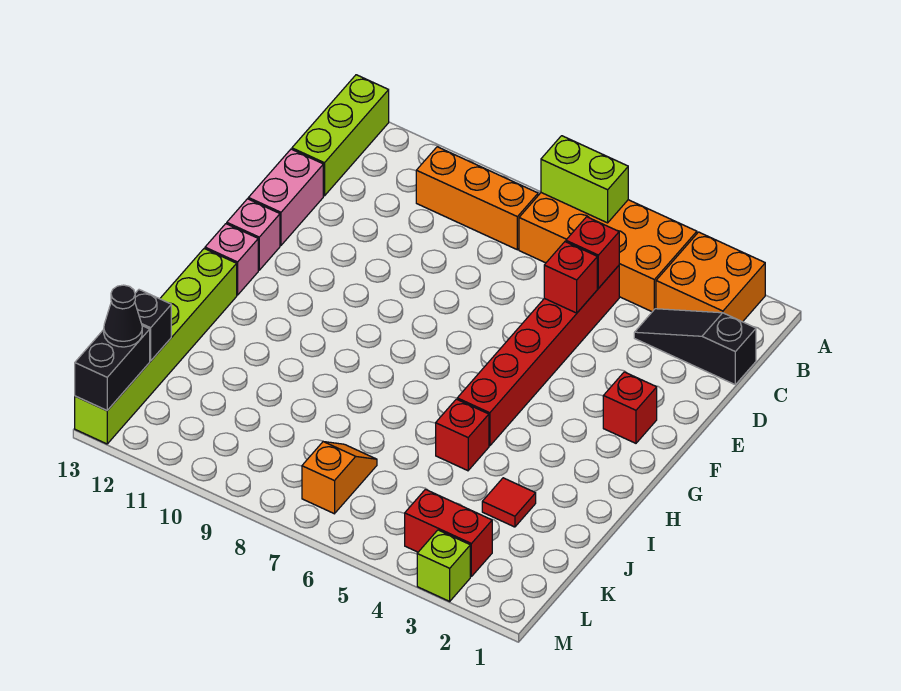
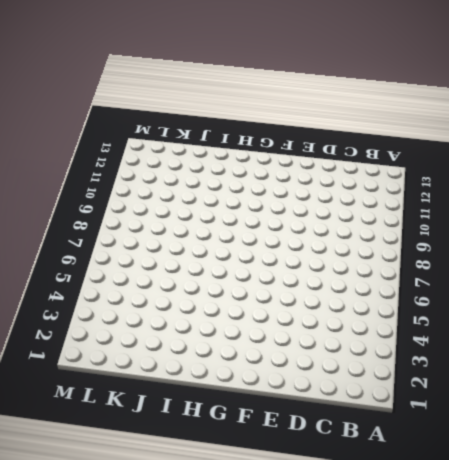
none -> orange brick A2:B3 level 1
none -> orange brick A4:B7 level 1
none -> lime brick A13:C13 level 1

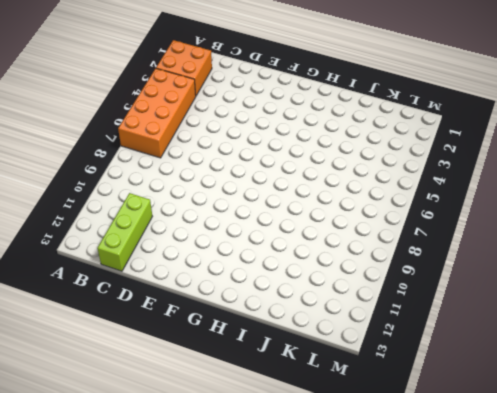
lime brick C11:C13 level 1 -> lime brick A13:C13 level 1
none -> orange brick B8:B10 level 1
none -> black slope C1:C3 level 1 top 1
none -> red brick C5:H5 level 1

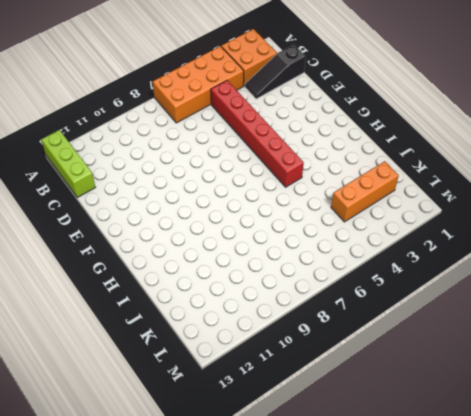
orange brick K2:K4 level 1 -> orange brick B8:B10 level 1
none -> pink brick D13:E13 level 1
none -> red brick F2 level 1
none -> pink brick F13 level 1

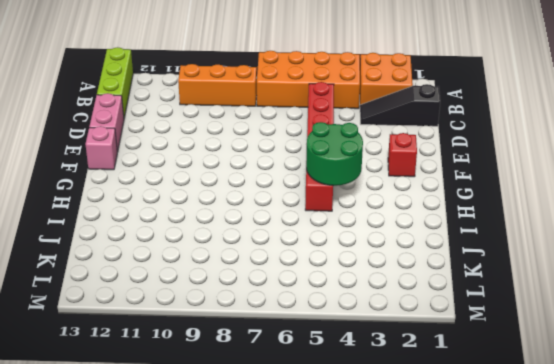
green round brick G4:H5 level 2 -> none
none -> pink brick G13 level 1
none -> lime brick H13:M13 level 1
none -> red brick I5 level 1

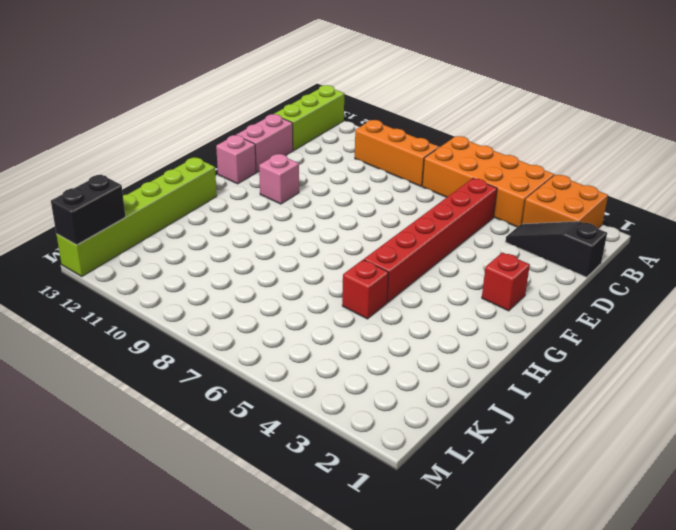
pink brick F11 level 1 -> pink brick G13 level 1
none -> red tile J3 level 1
none -> orange slope K7:L7 level 1 top L
none -> red brick L3:L4 level 1

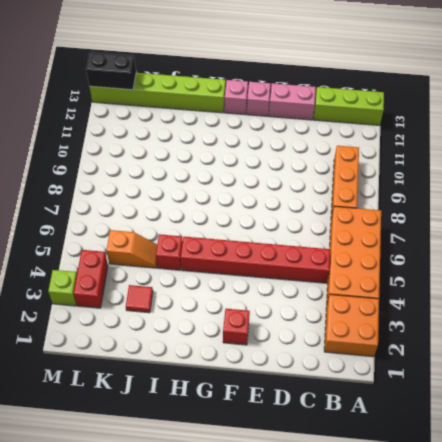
orange slope J5:K5 level 1 top K -> orange slope K7:L7 level 1 top L
none -> black slope C1:C3 level 1 top 1
none -> lime brick A6:A7 level 2
none -> red brick C5 level 2

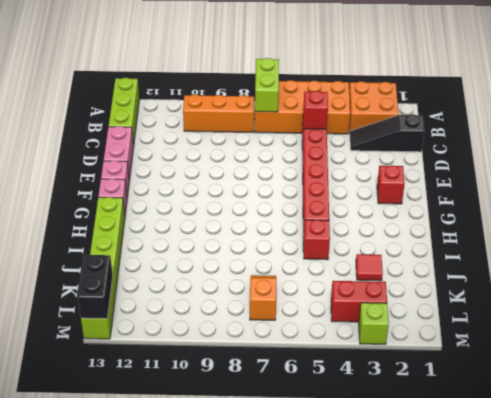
lime brick A7:B7 level 2 -> lime brick A6:A7 level 2
none -> red brick D5 level 2
none -> black brick K13 level 2
none -> black cone L13 level 3

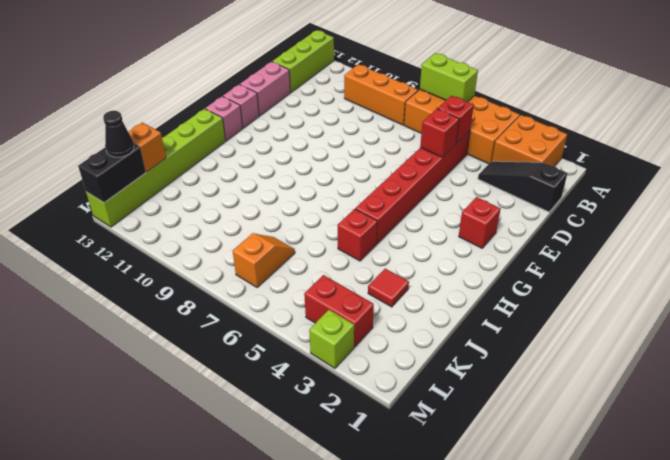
orange brick K13 level 2 -> black brick K13 level 2

